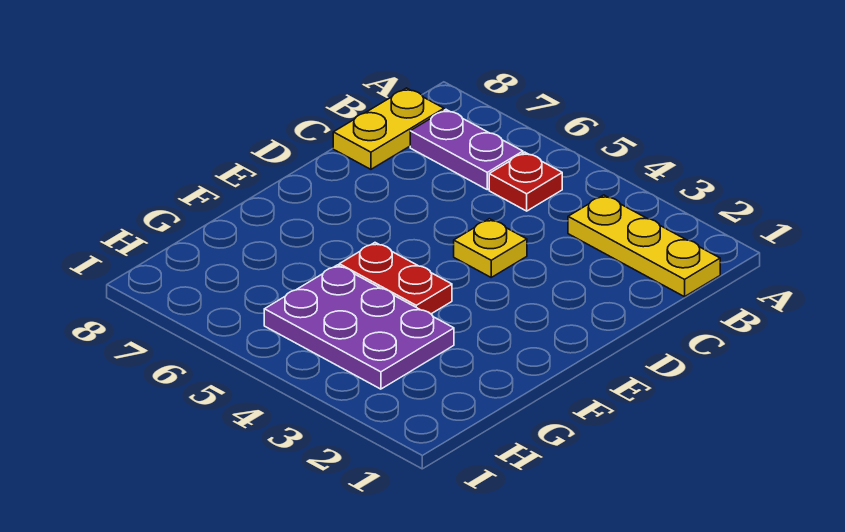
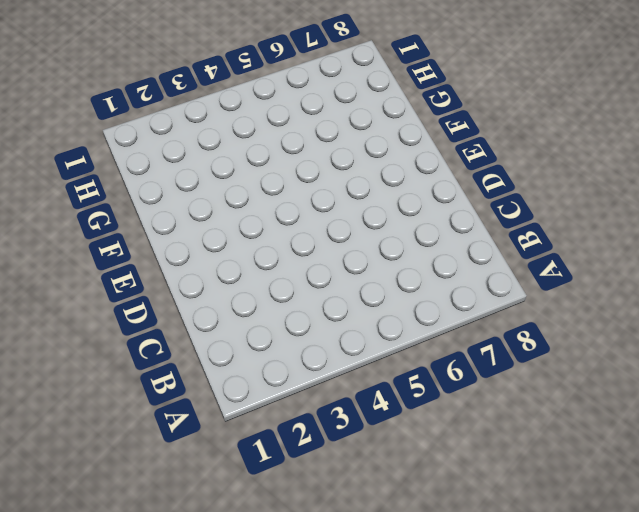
none -> yellow plate B1:B3 level 1
none -> red plate B5 level 1

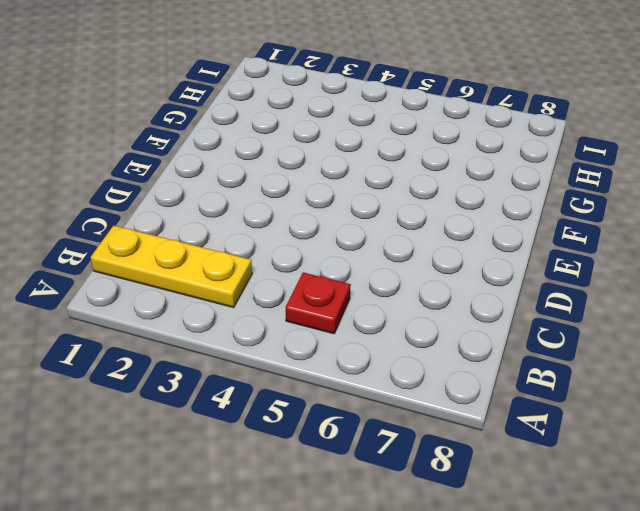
none -> purple plate B6:B7 level 1
none -> yellow plate B8:C8 level 1

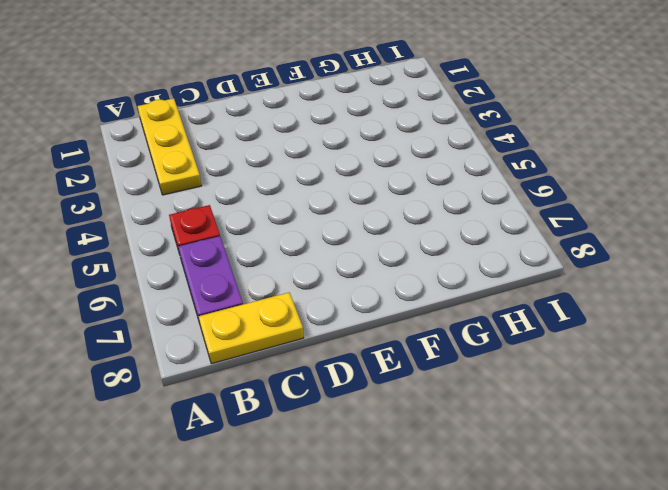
none -> yellow plate D4 level 1
none -> red plate F4:F5 level 1

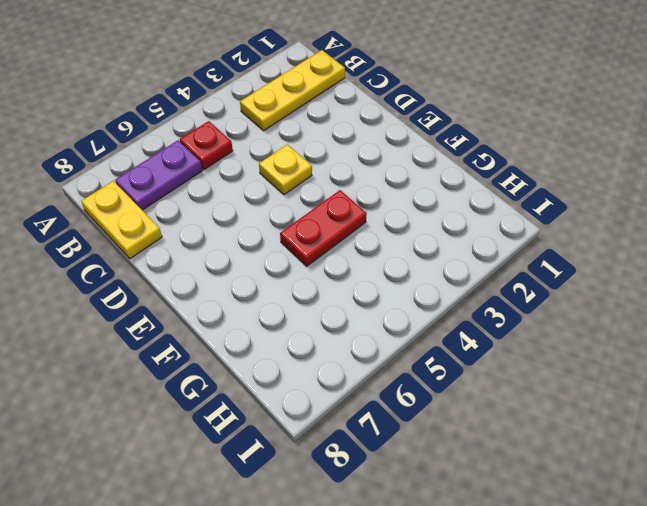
none -> purple plate G3:H5 level 1

